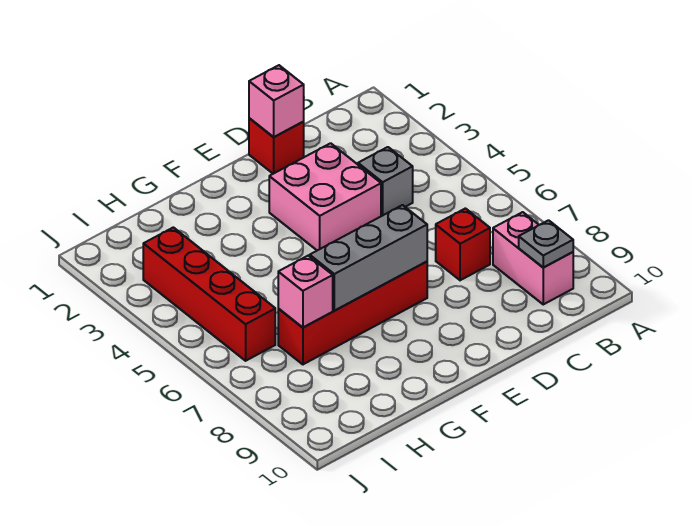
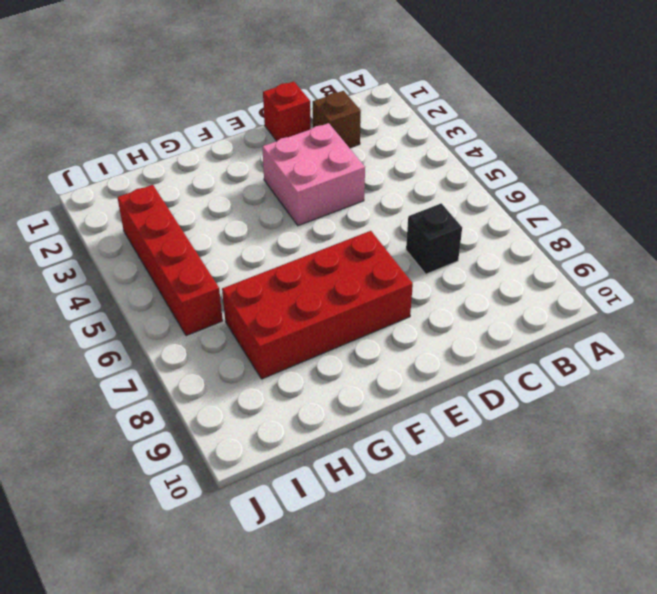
brown brick C2 level 1 -> none
black brick C7 level 1 -> red brick C7 level 1
red brick E7:H8 level 1 -> red brick E7:H7 level 1
none -> pink brick B8:B9 level 1
none -> grey brick C4 level 1

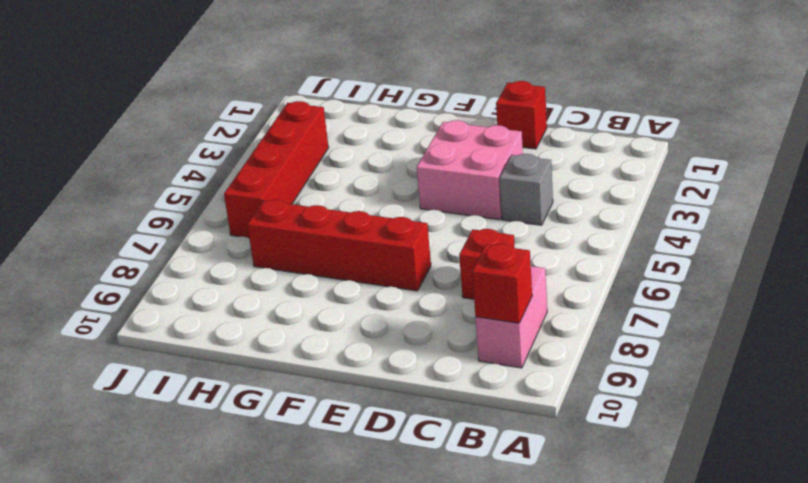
red brick B9 level 2 -> grey plate B9 level 2
none -> pink brick D1 level 2
none -> grey brick E7:G7 level 2

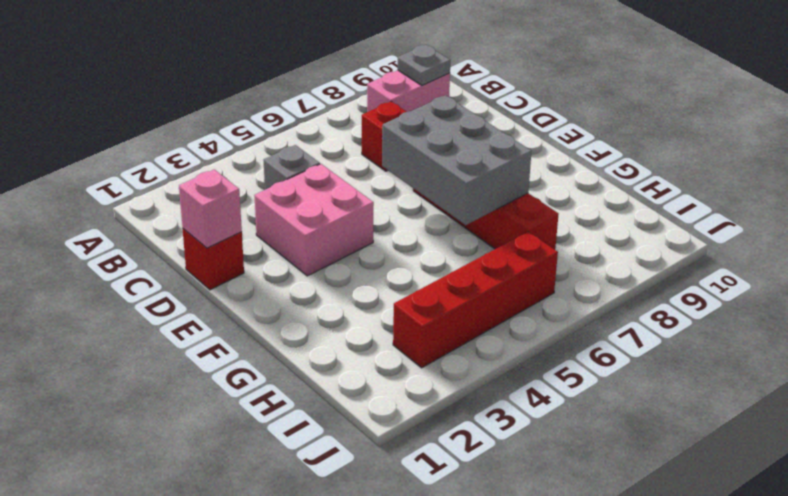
grey brick E6:G7 level 2 -> grey brick E7:G7 level 2
none -> pink brick H7 level 2

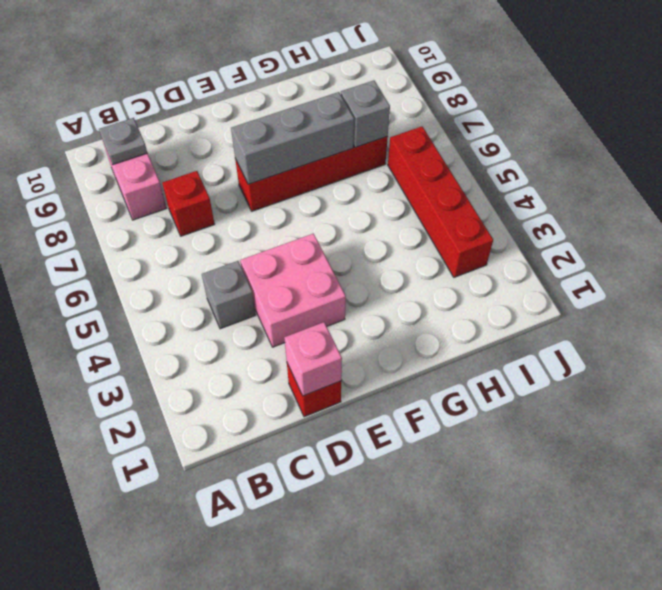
grey brick H7 level 2 -> pink brick H7 level 2

